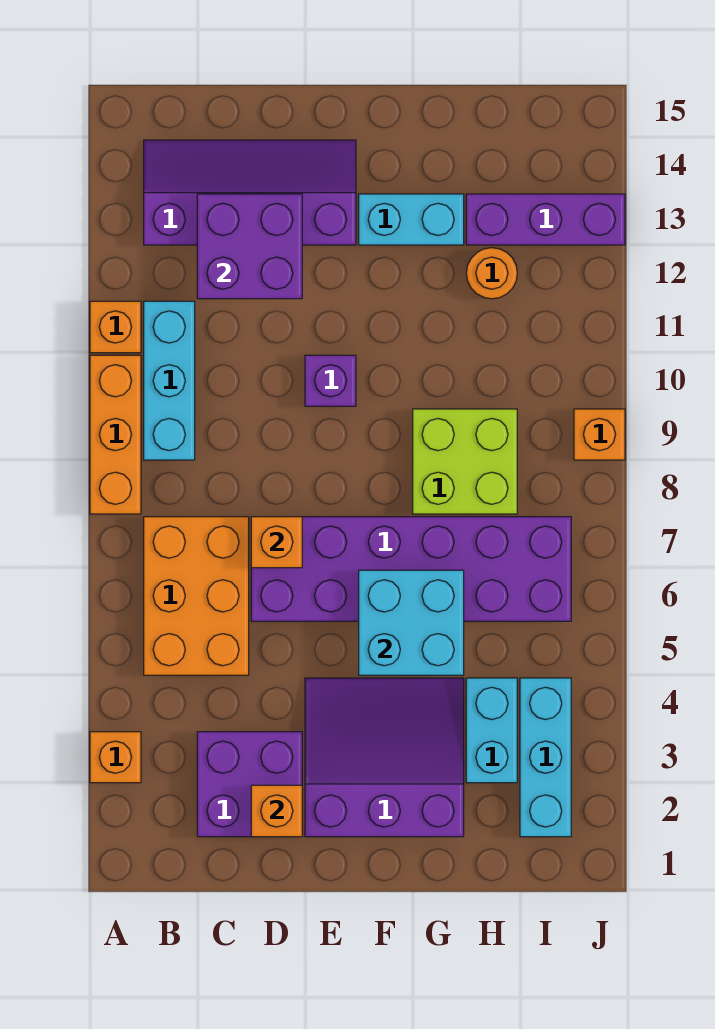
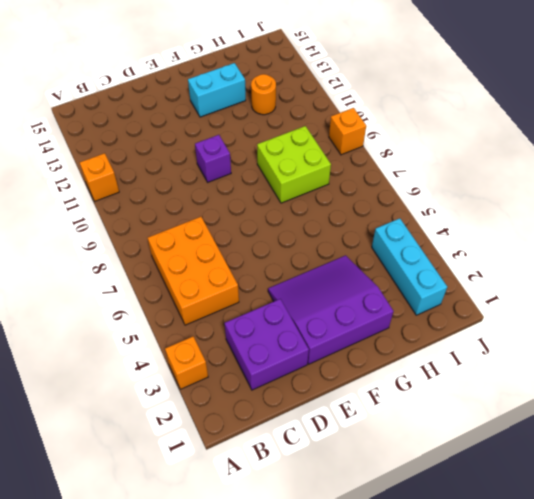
none -> orange brick A8:A10 level 1
none -> cyan brick B9:B11 level 1
none -> purple slope B13:E14 level 1 top 13

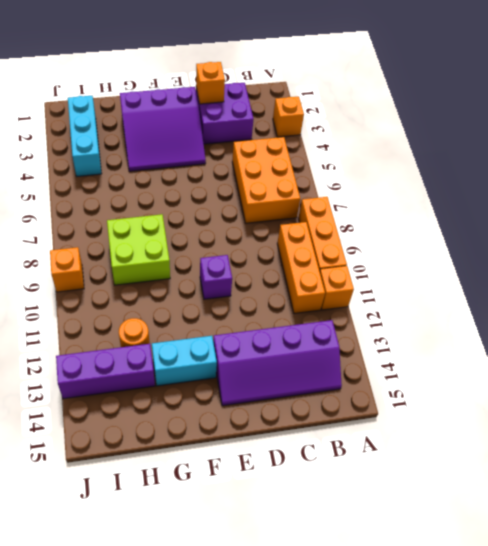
orange brick B9:B11 level 1 -> cyan brick B9:B11 level 1
none -> purple brick D6:I7 level 1
none -> cyan brick H3:H4 level 1
none -> purple brick C12:D13 level 2

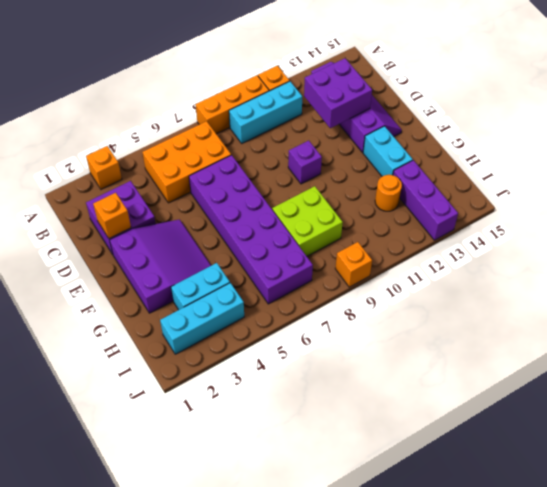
none -> orange brick D7 level 2
none -> cyan brick F5:G6 level 2

